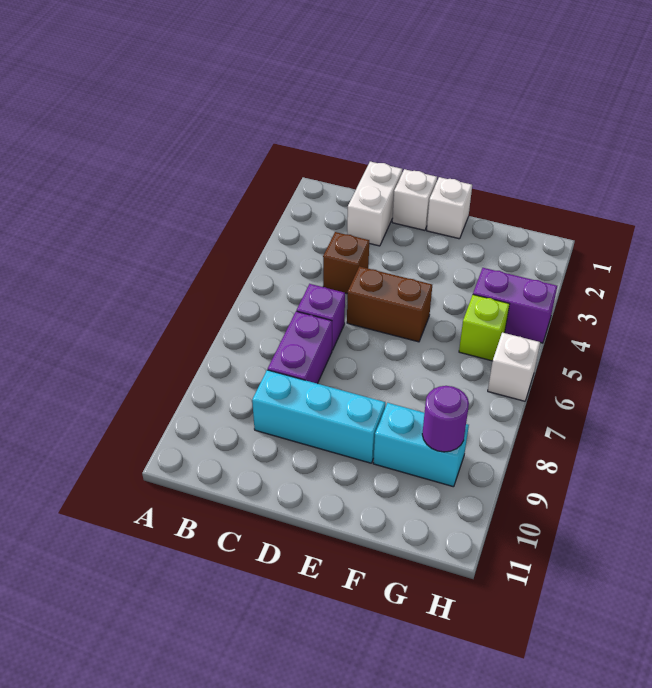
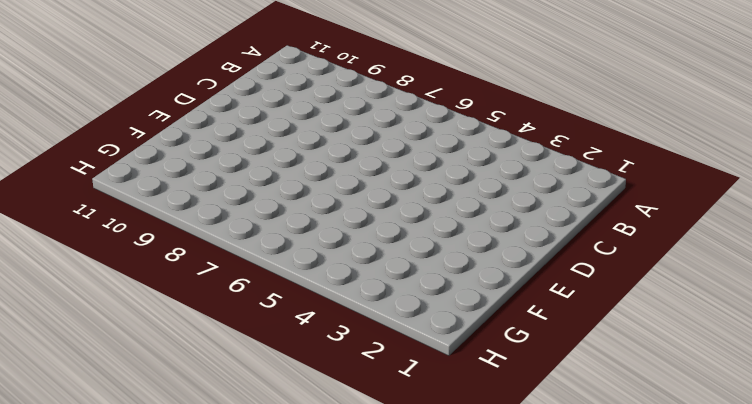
none -> white brick C1:C2 level 1
none -> brown brick C4 level 1
none -> purple brick C6 level 1

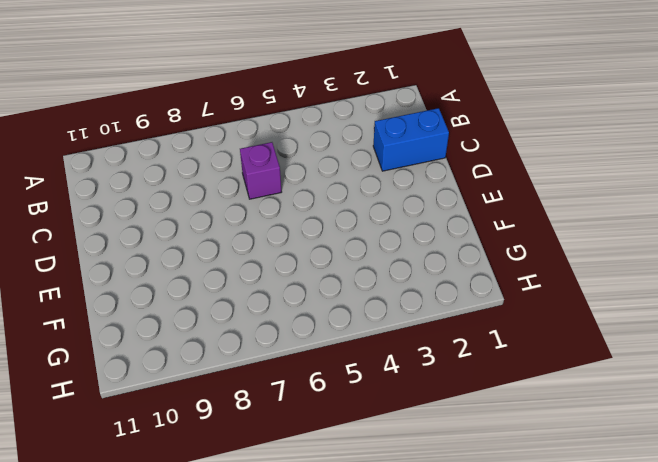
blue brick C1:C2 level 1 -> white brick C1:C2 level 1
none -> brown brick C4 level 1
none -> purple brick C7:C8 level 1
none -> cyan brick C9:E9 level 1

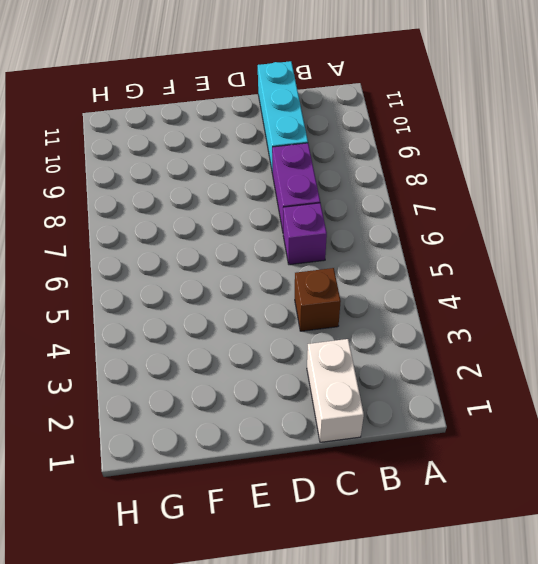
cyan brick C9:C11 level 1 -> cyan brick C9:E9 level 1
none -> white brick D1 level 1
none -> brown brick D5:E5 level 1
none -> white brick E1 level 1

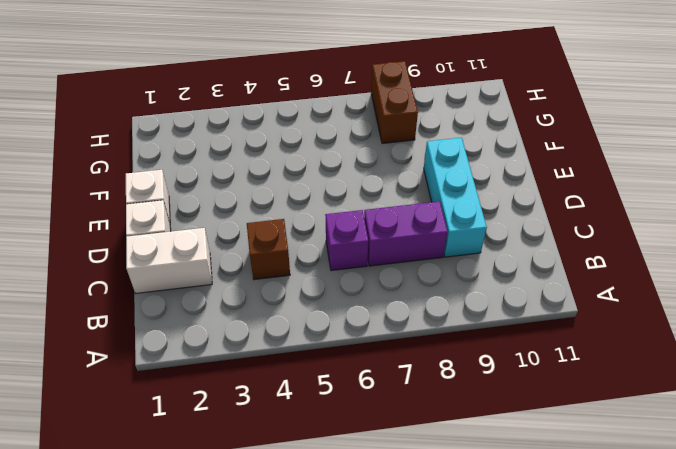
brown brick G8:H8 level 1 -> brown brick D5:E5 level 1
none -> cyan brick F9:G9 level 1
none -> purple brick G4:H4 level 1
none -> lime brick G5 level 1

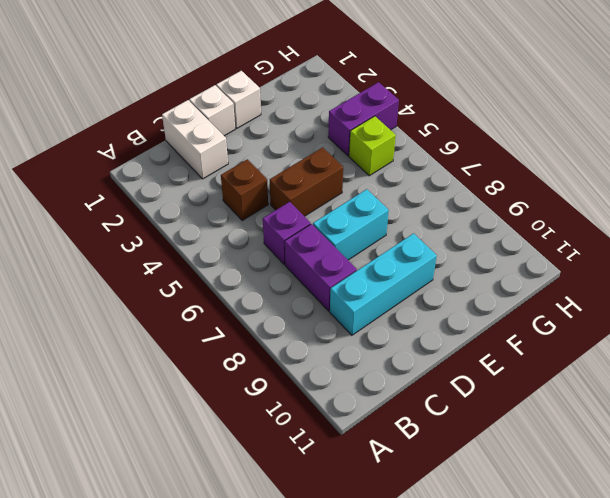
cyan brick D7:E7 level 1 -> cyan brick F9:G9 level 1
none -> white brick H6 level 1
none -> purple round brick G9 level 2

